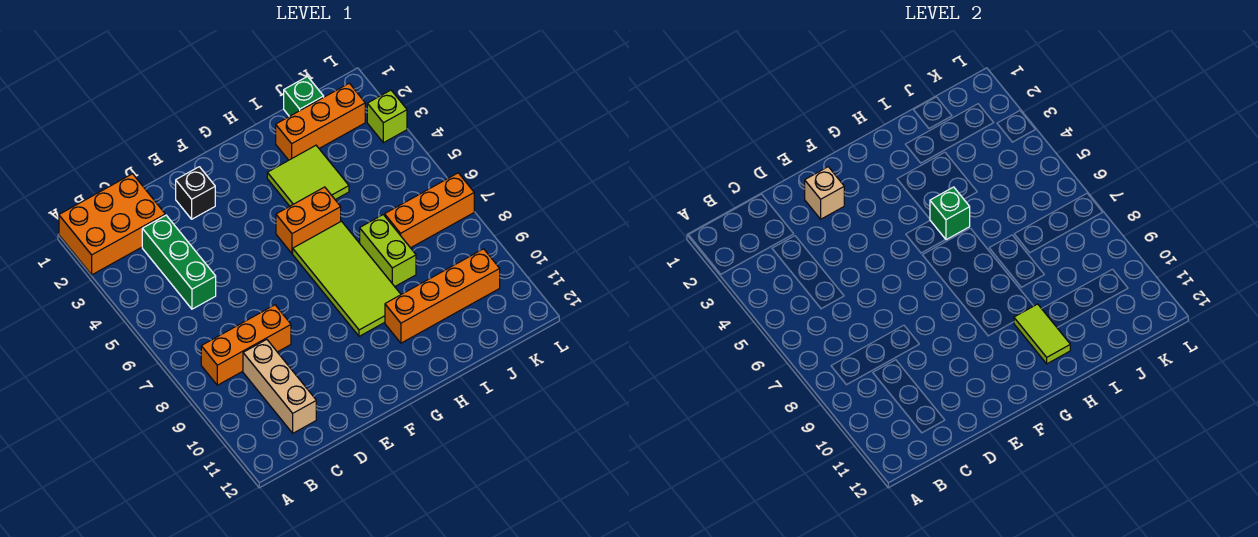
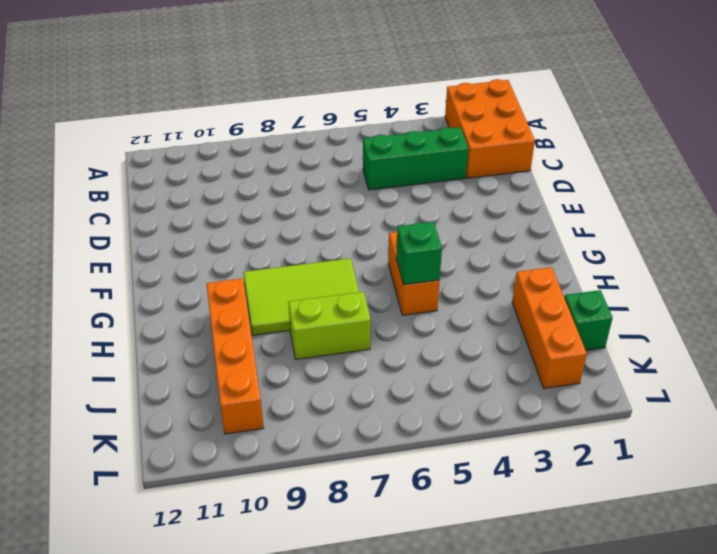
lime tile G7:H9 level 1 -> lime tile G6:H9 level 1
none -> orange brick B8:D8 level 1
none -> tan brick C9:C11 level 1
none -> black brick E2 level 1

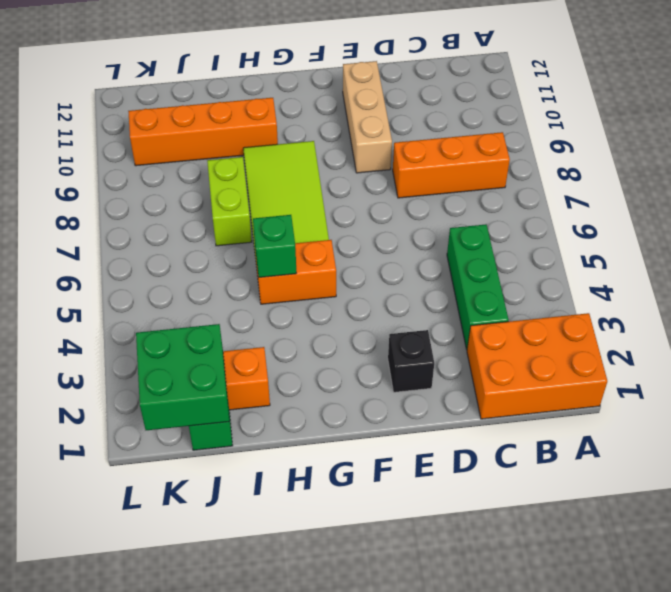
tan brick E9:E11 level 1 -> tan brick C9:C11 level 1
green brick J1:K2 level 2 -> none
none -> lime tile H3:I4 level 1
none -> orange brick J7:L7 level 1
none -> lime brick L3 level 1

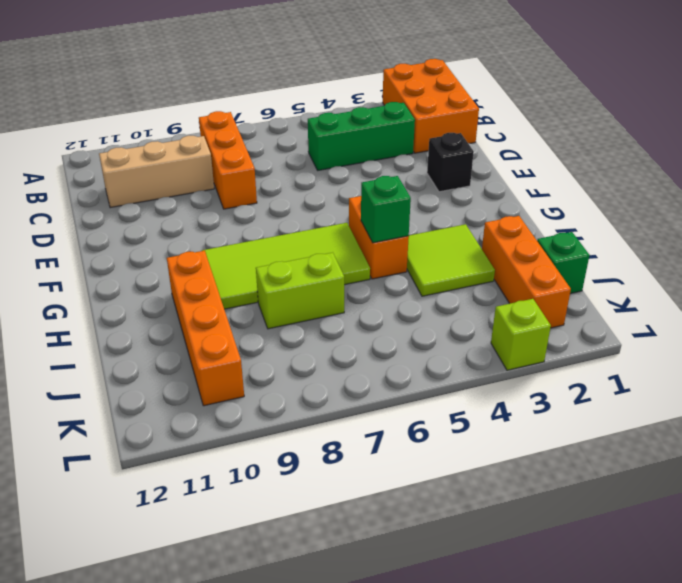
none -> orange brick J7:L7 level 1
none -> tan brick E2 level 2
none -> lime tile H10:H11 level 2

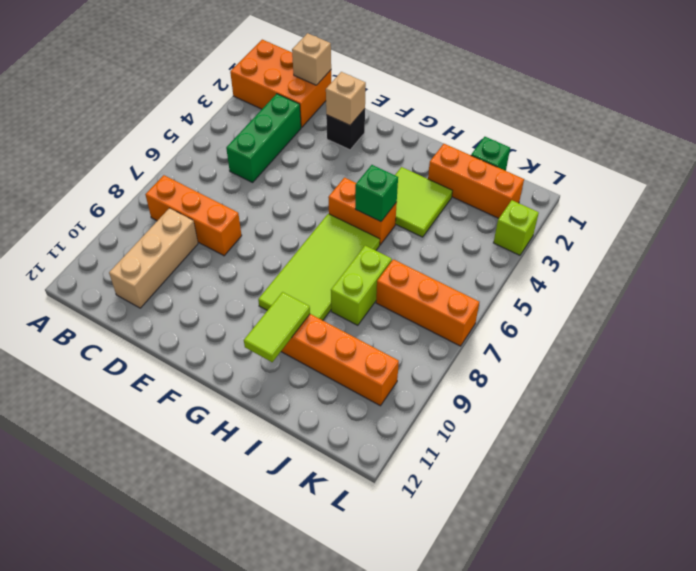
tan brick C1 level 2 -> none

